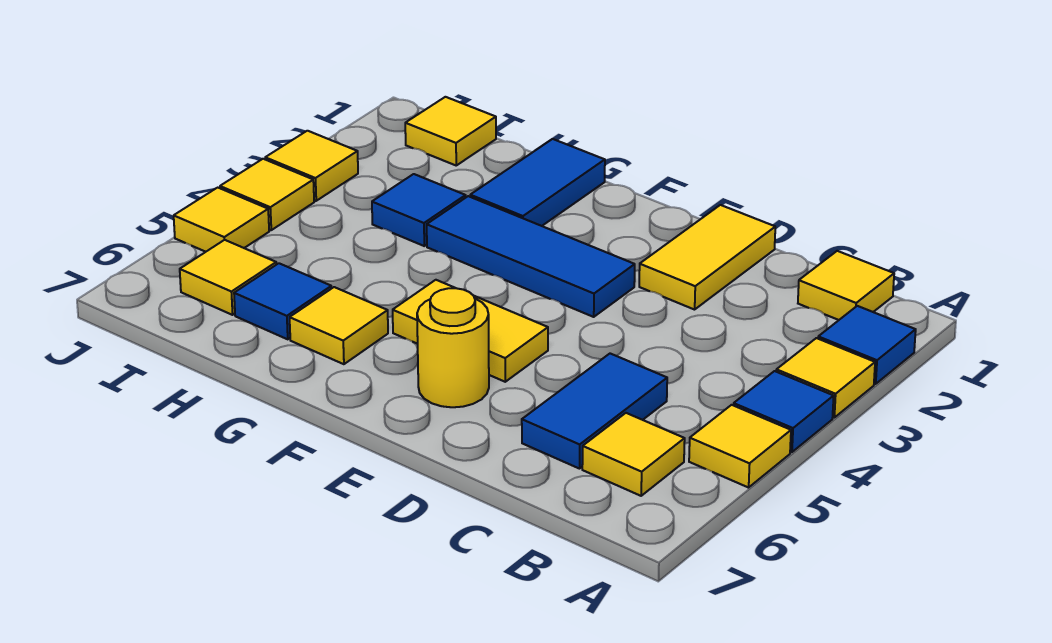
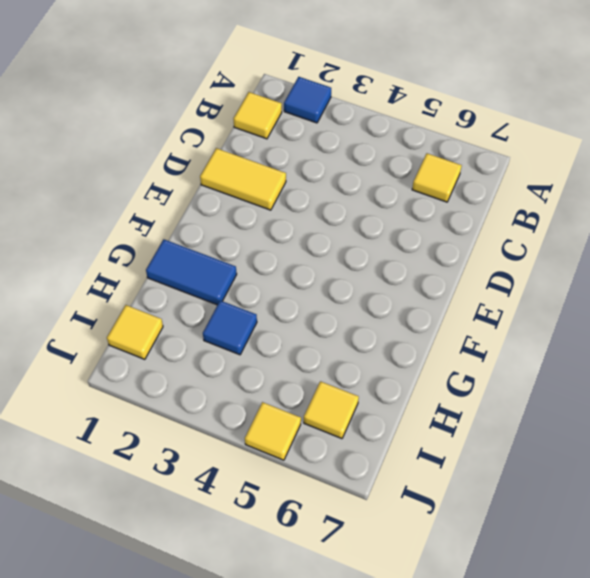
none -> yellow tile A3 level 1
none -> blue tile A4 level 1
none -> yellow tile A5 level 1

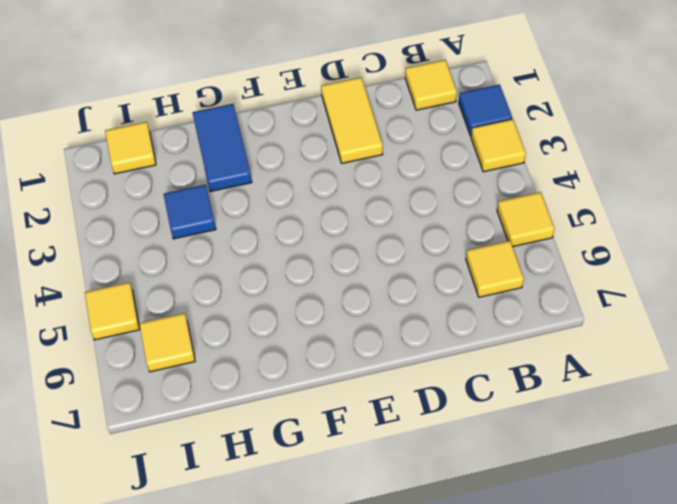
none -> blue tile A4 level 1
none -> blue tile C5:C6 level 1
none -> blue tile E3:G3 level 1

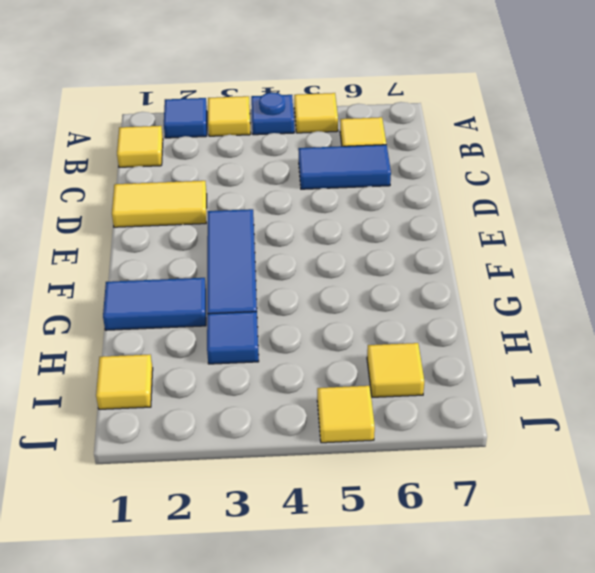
blue plate A4 level 1 -> blue tile A4 level 1
none -> yellow tile E5:F5 level 1
none -> yellow round brick E6 level 1
none -> yellow tile G6 level 1

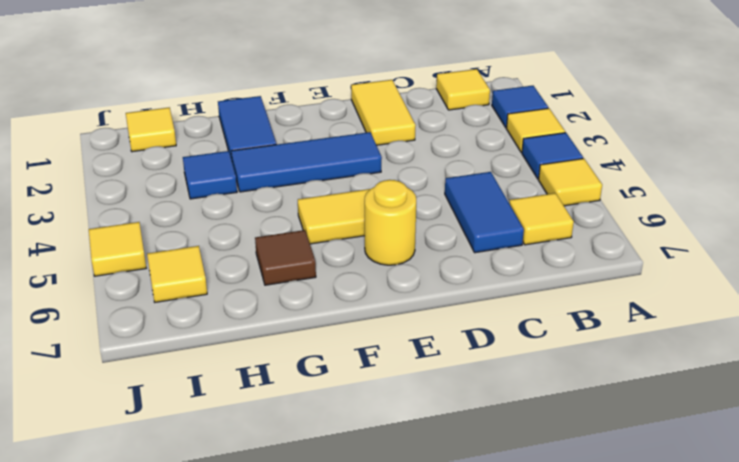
brown tile G6 level 1 -> yellow tile G6 level 1
none -> blue tile H6 level 1
none -> yellow tile J3 level 1
none -> yellow tile J4 level 1

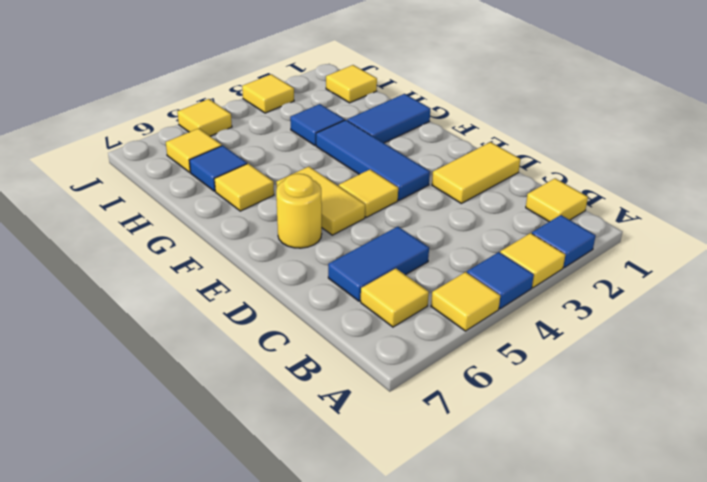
yellow tile E4 level 1 -> yellow tile J4 level 1

